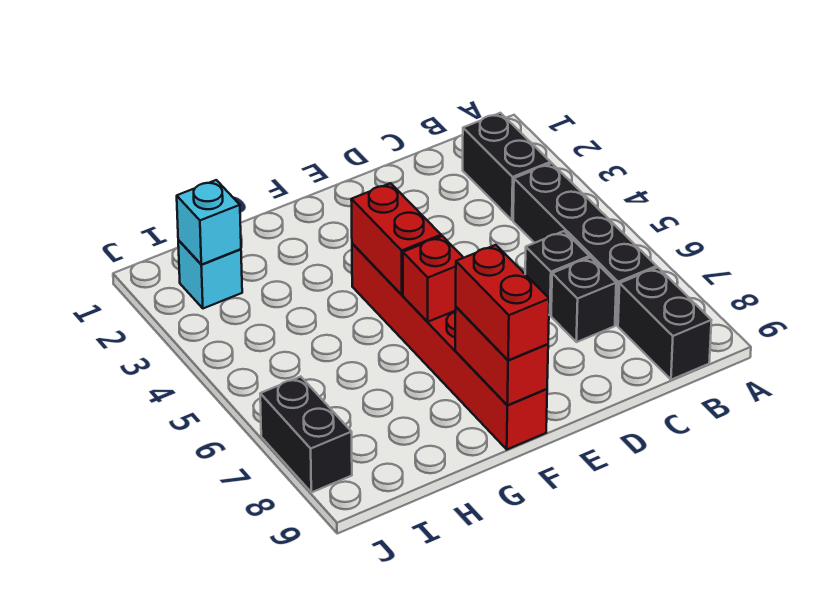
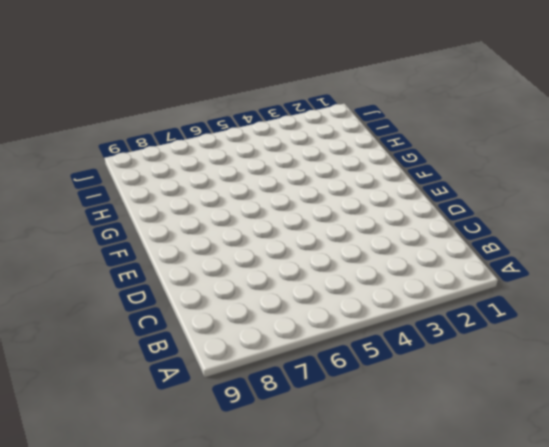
none -> black brick B2:B3 level 1
none -> black brick B4:B7 level 1
none -> black brick B8:B9 level 1

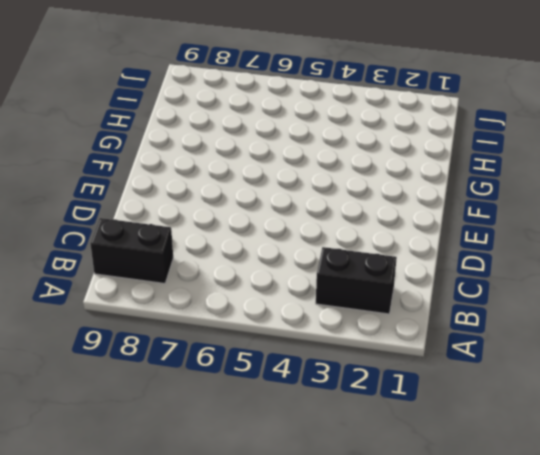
none -> black brick B4:B7 level 1
none -> black brick C6 level 1
none -> black brick C7 level 1

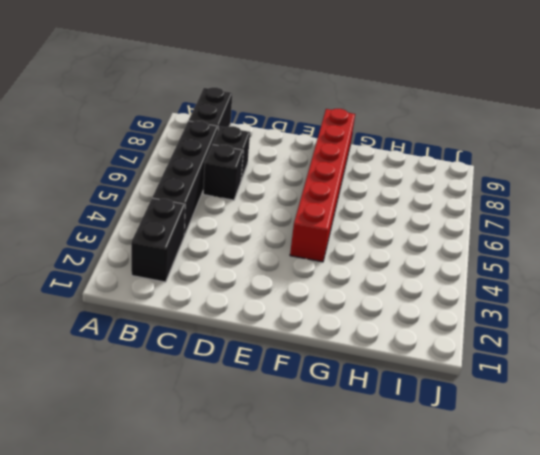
none -> cyan brick I2 level 1
none -> black brick J7:J8 level 1
none -> red brick F4:F5 level 2

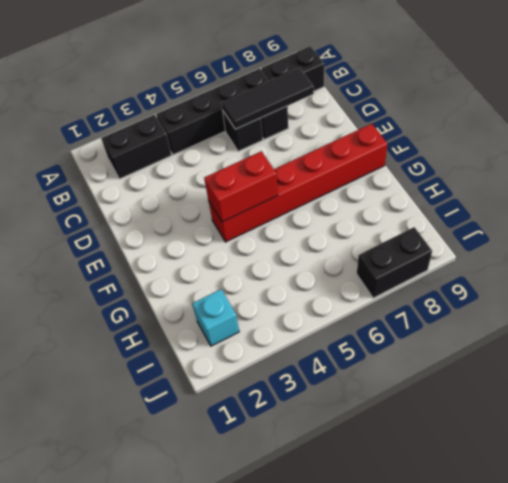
black tile C6:C8 level 2 -> none
none -> red brick F6 level 2
none -> red brick F8:F9 level 2
none -> cyan brick I2 level 2

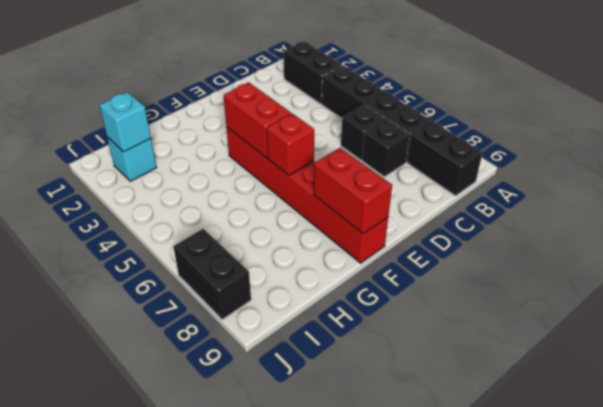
none -> red brick F8:F9 level 3

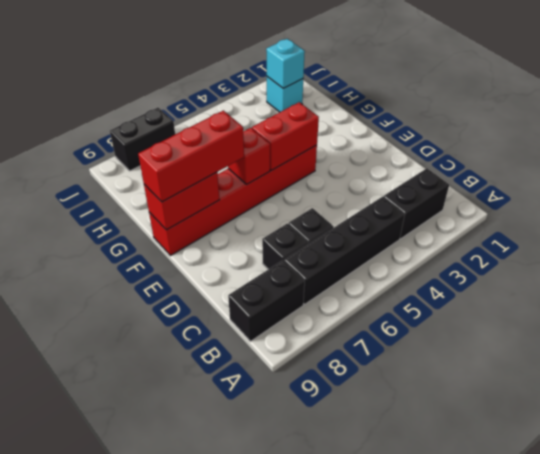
red brick F7:F9 level 3 -> red brick F8:F9 level 3

